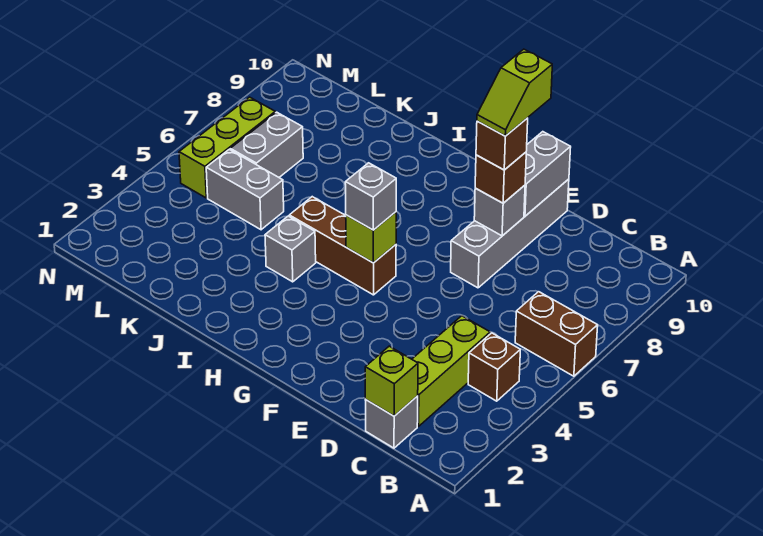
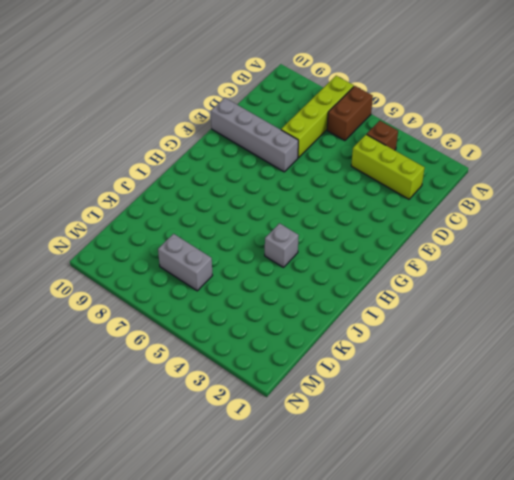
lime brick A7:D7 level 1 -> none
none -> grey brick C1 level 1
none -> brown brick G5:I5 level 1
none -> grey brick K5:L5 level 1

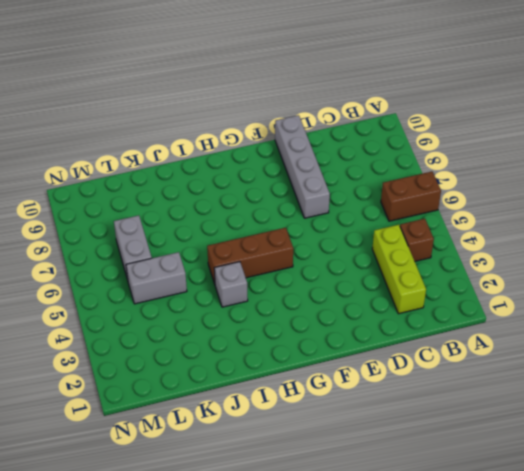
none -> grey brick C1 level 1
none -> lime brick M5:M7 level 1
none -> lime brick C1 level 2

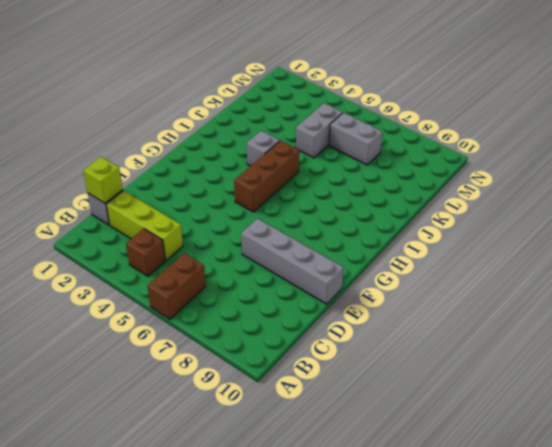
none -> lime brick M5:M7 level 1
none -> grey brick E8 level 2
none -> grey brick E9:E10 level 2

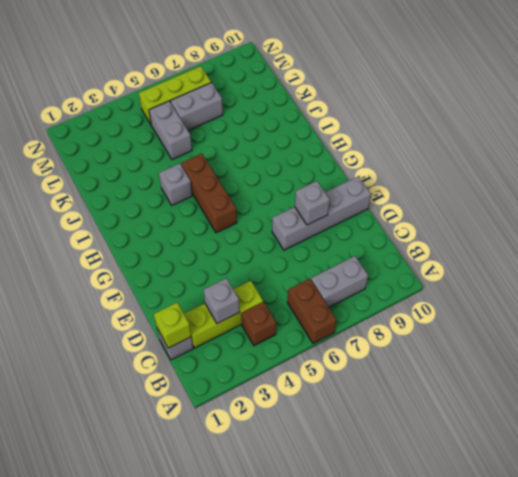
grey brick B7:B8 level 1 -> grey brick E9:E10 level 2
grey brick C3 level 2 -> grey brick G5 level 3
none -> lime brick G5 level 2
none -> brown brick E8 level 3
none -> brown brick E8 level 4

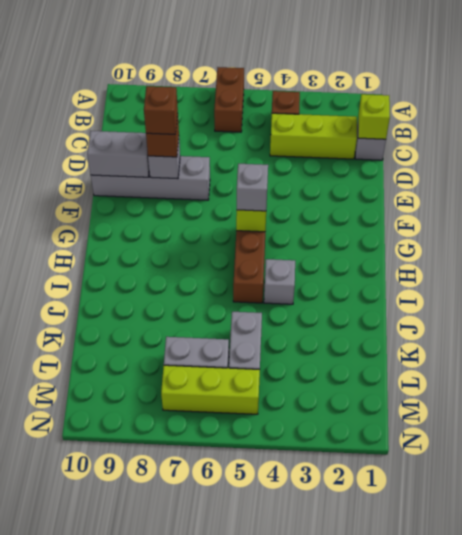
none -> lime slope E8:E9 level 5 top 9

